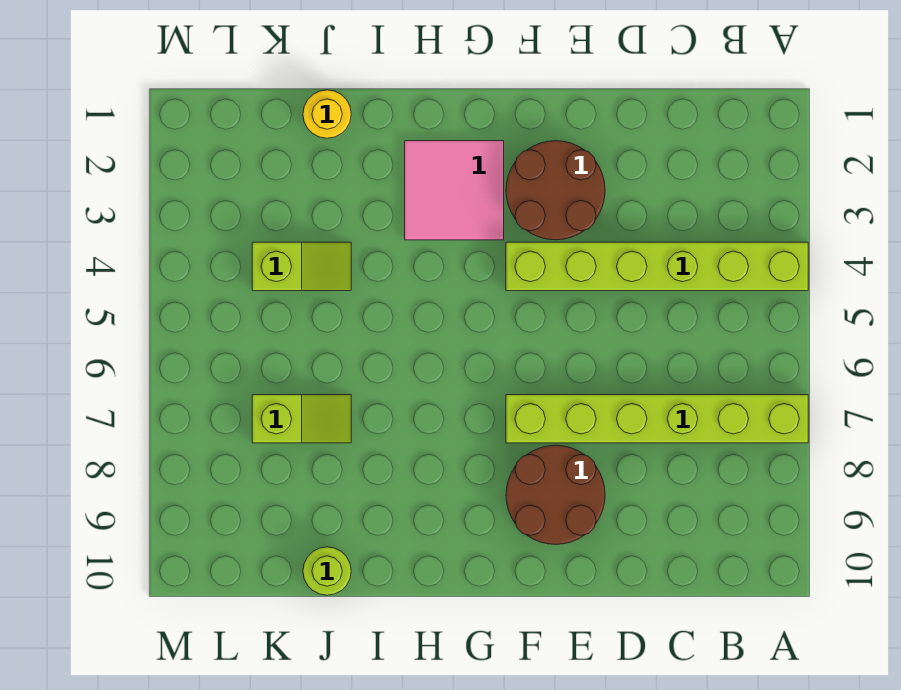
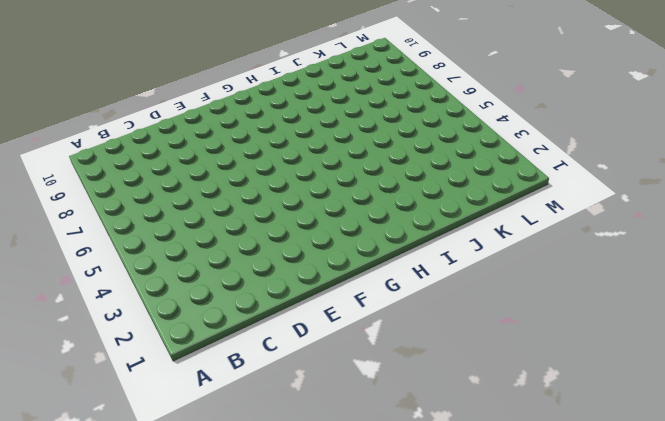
none -> lime brick A4:F4 level 1
none -> lime brick A7:F7 level 1

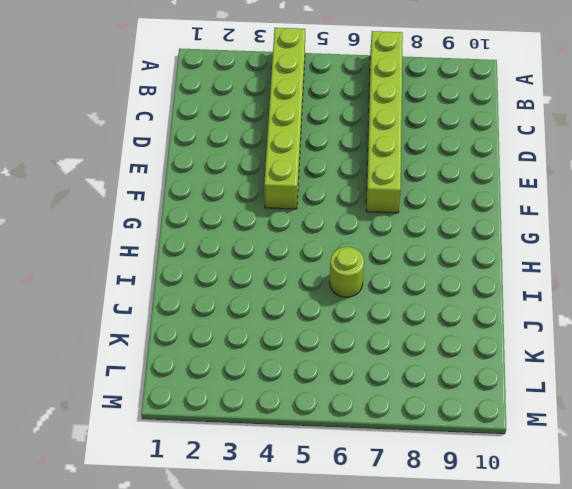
lime round brick I6 level 1 -> lime round brick J10 level 1
none -> brown round brick E2:F3 level 1
none -> brown round brick E8:F9 level 1

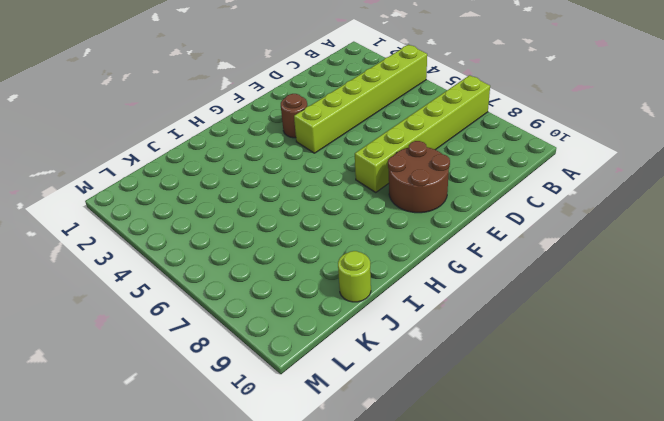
brown round brick F3 level 1 -> brown round brick E2:F3 level 1
none -> pink tile G2:H3 level 1
none -> yellow round brick J1 level 1

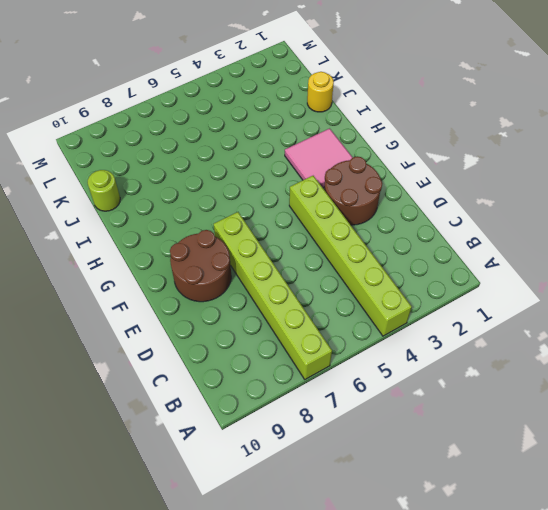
none -> lime slope J4:K4 level 1 top K
none -> lime slope J7:K7 level 1 top K

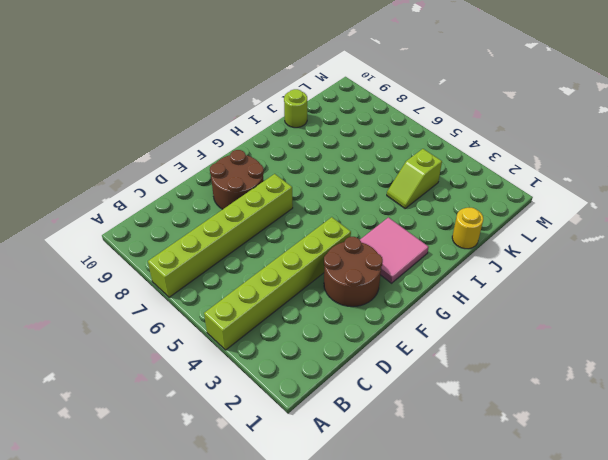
none -> lime slope J7:K7 level 1 top K

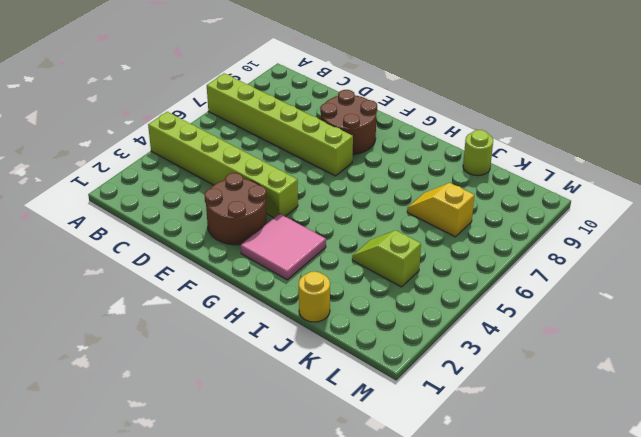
yellow slope J7:K7 level 1 top K -> lime slope J7:K7 level 1 top K

